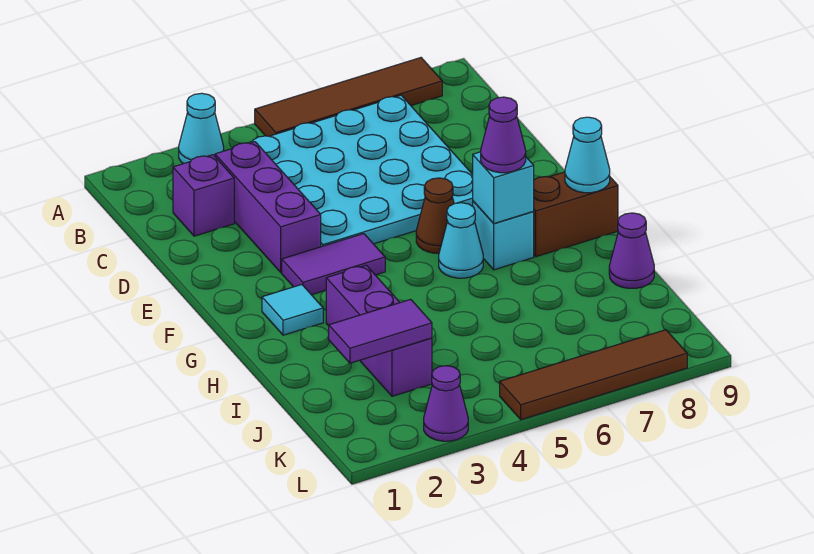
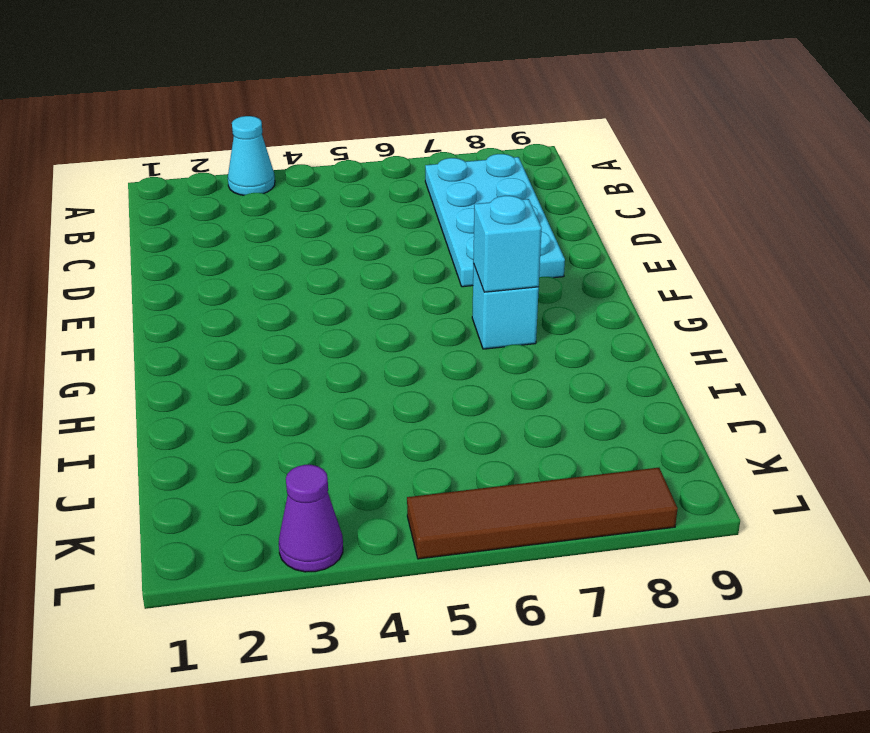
cyan plate B7:E8 level 1 -> cyan plate B4:E7 level 1
none -> brown tile A5:A8 level 1
none -> purple brick C2 level 1
none -> purple brick C3:E3 level 1

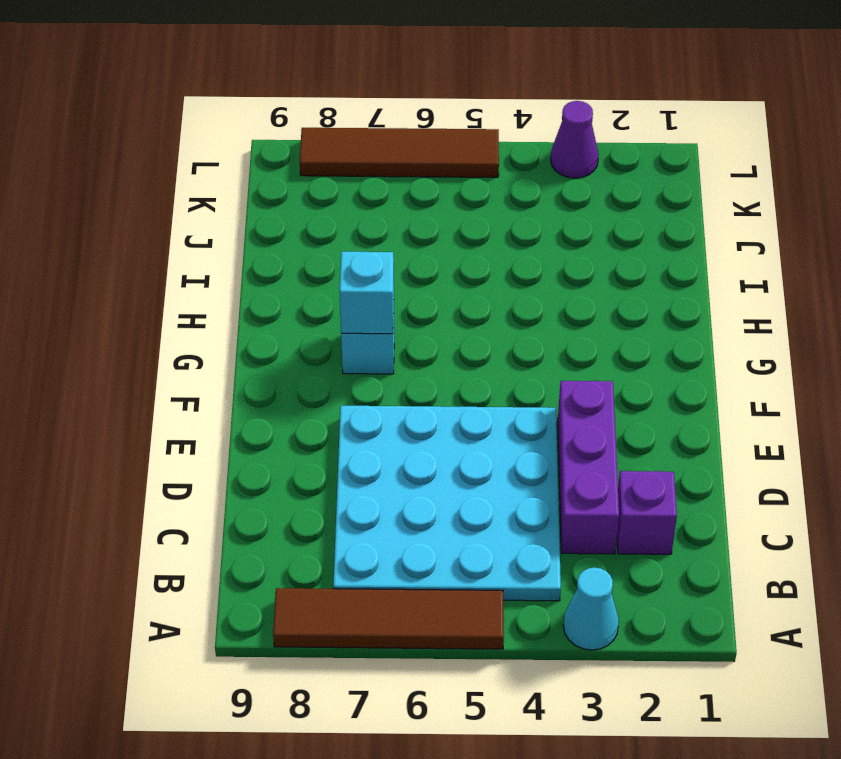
none -> purple tile F3:F4 level 1
none -> brown cone F6 level 1
none -> cyan tile G2 level 1

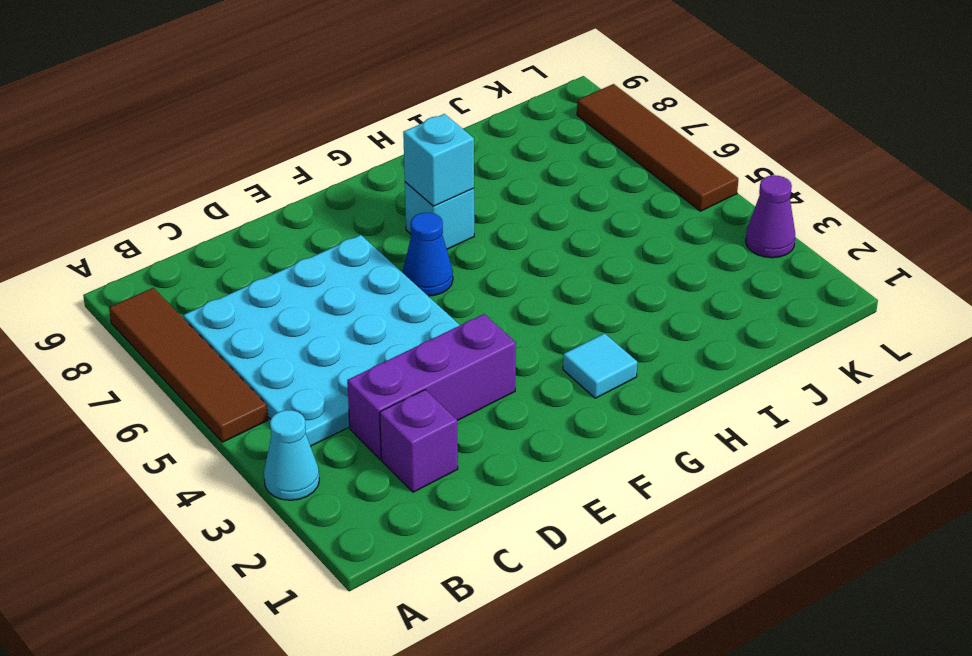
blue cone F6 level 1 -> brown cone F6 level 1
none -> purple tile F3:F4 level 1
none -> cyan cone G6 level 1
none -> brown brick G8:G9 level 1

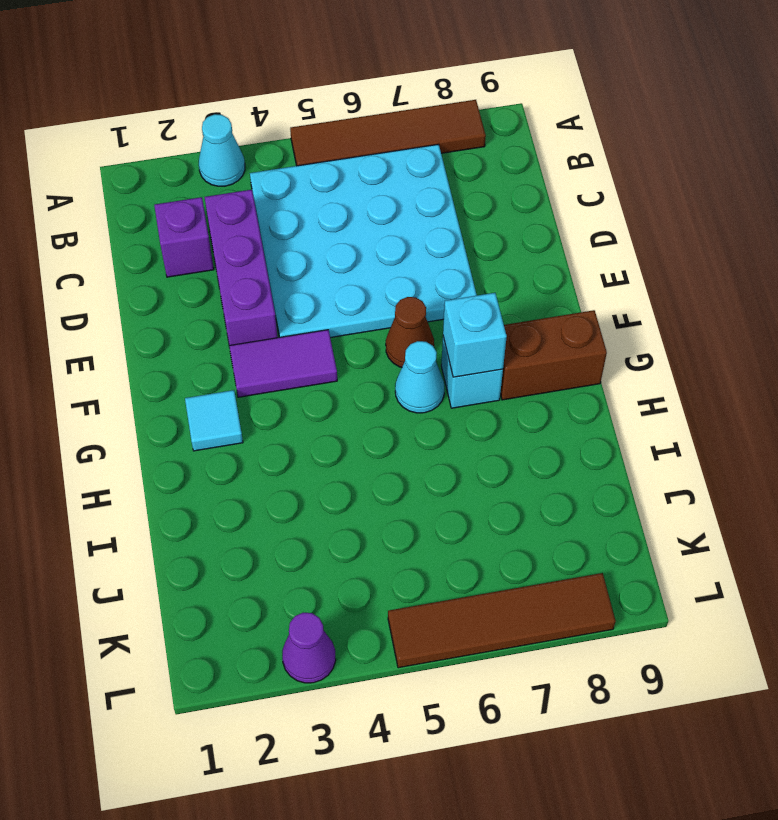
none -> purple brick H3:J3 level 1
none -> purple cone I9 level 1
none -> cyan cone G9 level 2

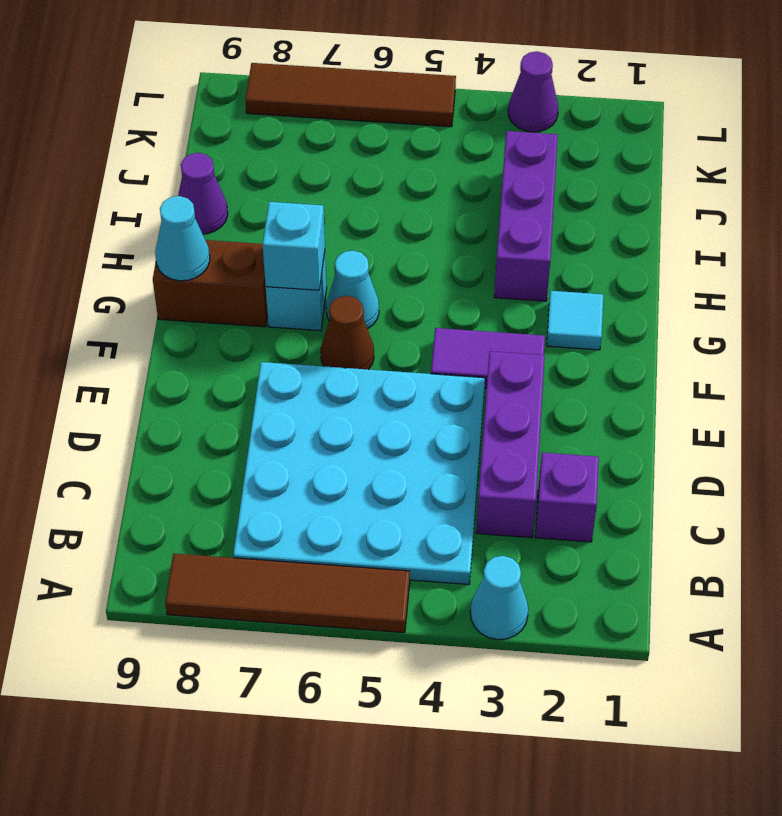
none -> purple tile J2:J3 level 2
none -> purple cone G7 level 3

